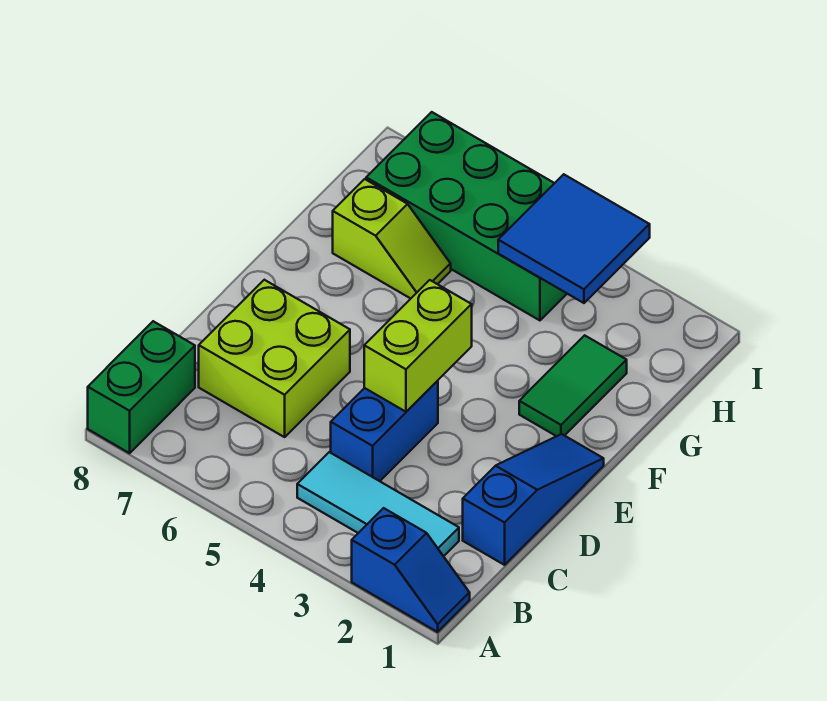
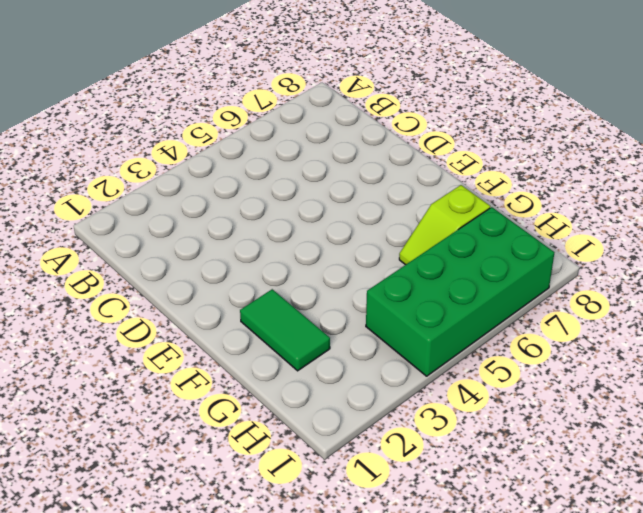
none -> blue slope A1:A2 level 1 top 2
none -> green brick A8:B8 level 1

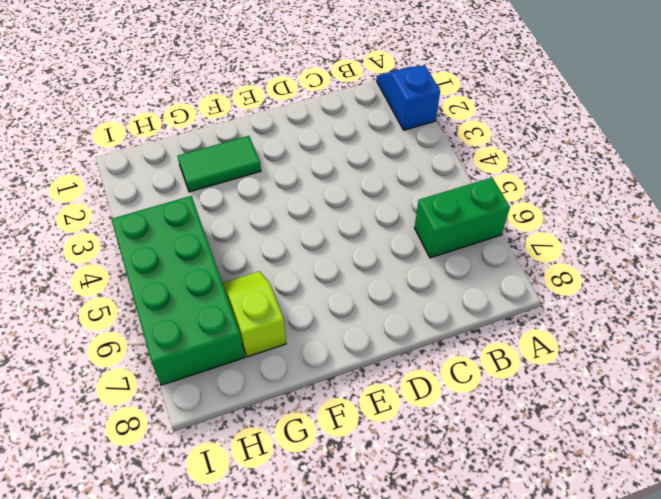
green brick A6:B6 level 1 -> green brick A8:B8 level 1
none -> cyan tile B2:B4 level 1
none -> blue slope C1:E1 level 1 top C

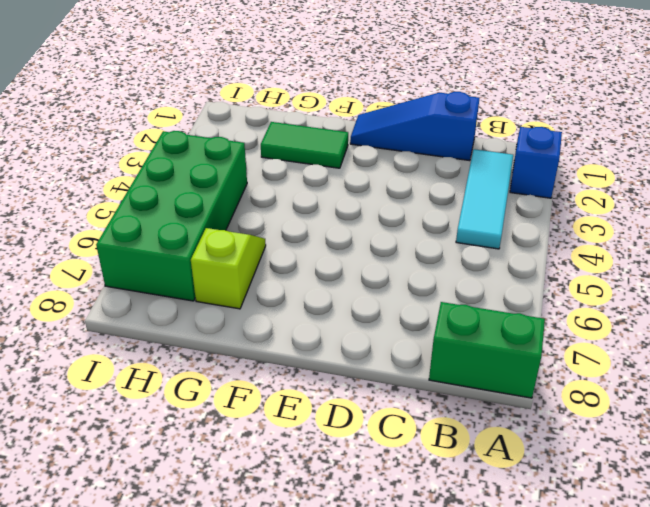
none -> blue brick C4:D4 level 1
none -> lime brick C6:D7 level 1

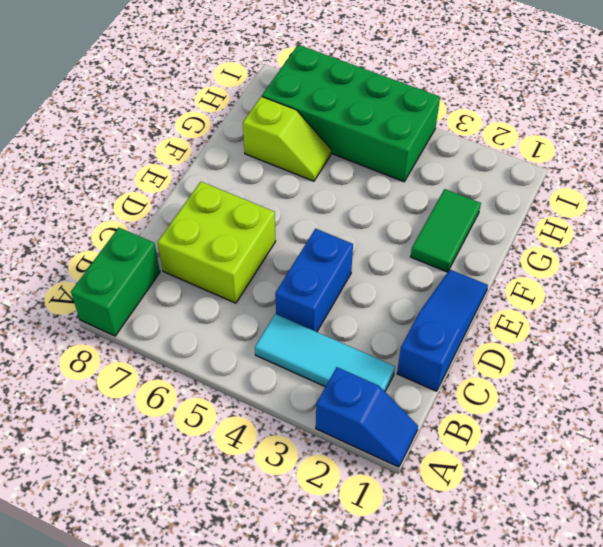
none -> lime brick D4:E4 level 2
none -> blue tile H3:I4 level 2

